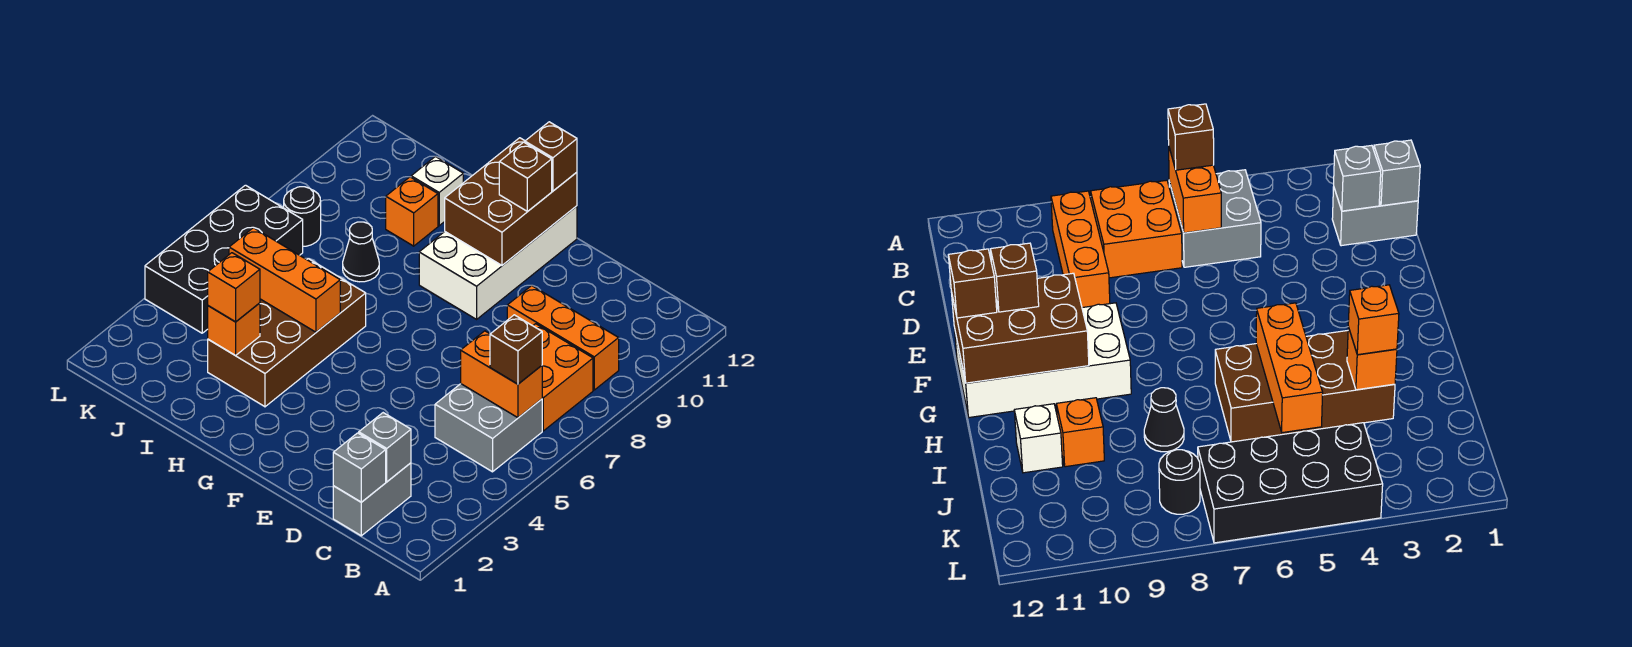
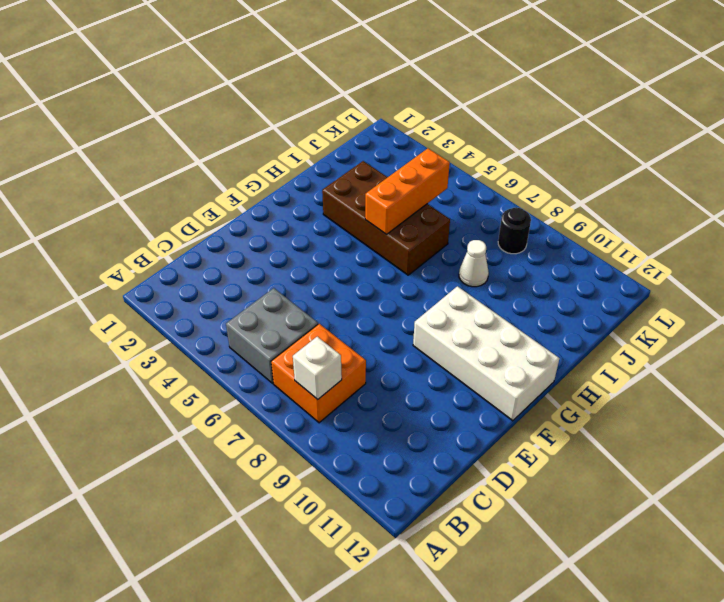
white brick B8 level 2 -> white brick I11 level 1
white cone I8 level 1 -> black cone I8 level 1
none -> orange brick B9:D9 level 1
none -> grey brick C1:C2 level 1
none -> orange brick I10 level 1

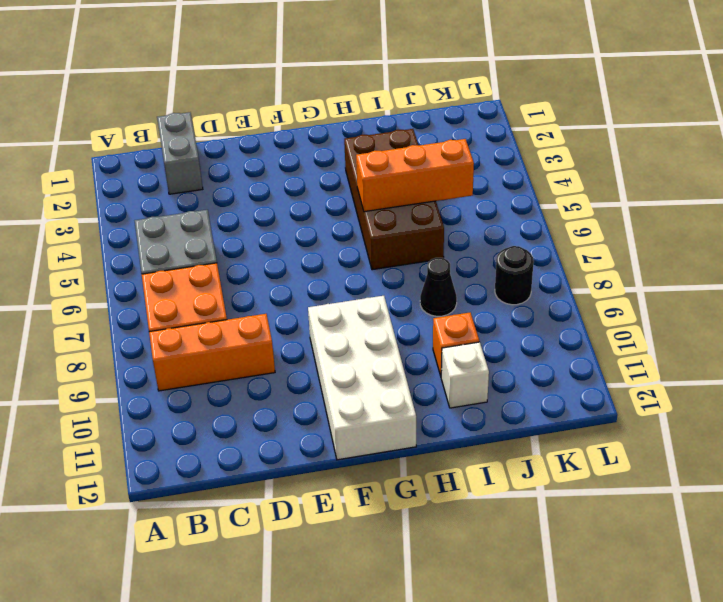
none -> black brick K4:L7 level 1
none -> orange brick B6:C6 level 2
none -> grey brick C1 level 2

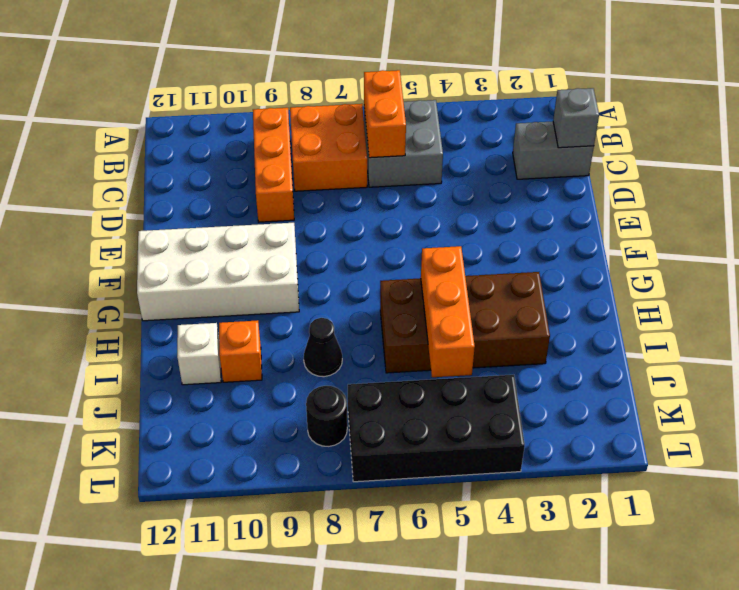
none -> grey brick C2 level 2
none -> brown brick F10:G12 level 2
none -> orange brick I3 level 2

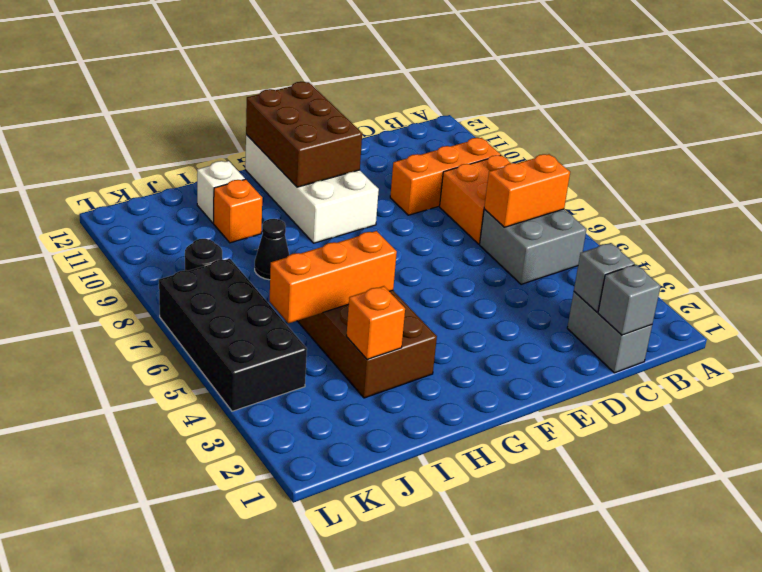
none -> brown brick B6 level 3
none -> brown brick F11 level 3
none -> brown brick F12 level 3

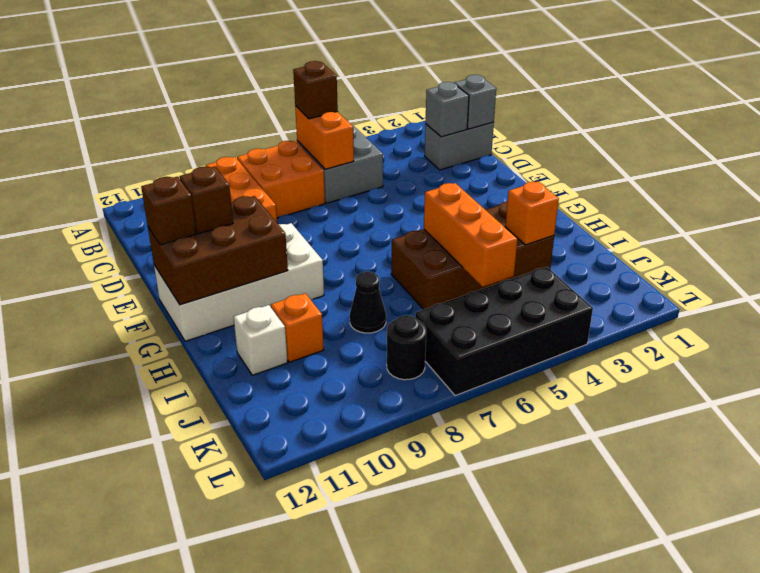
none -> orange brick I3 level 3

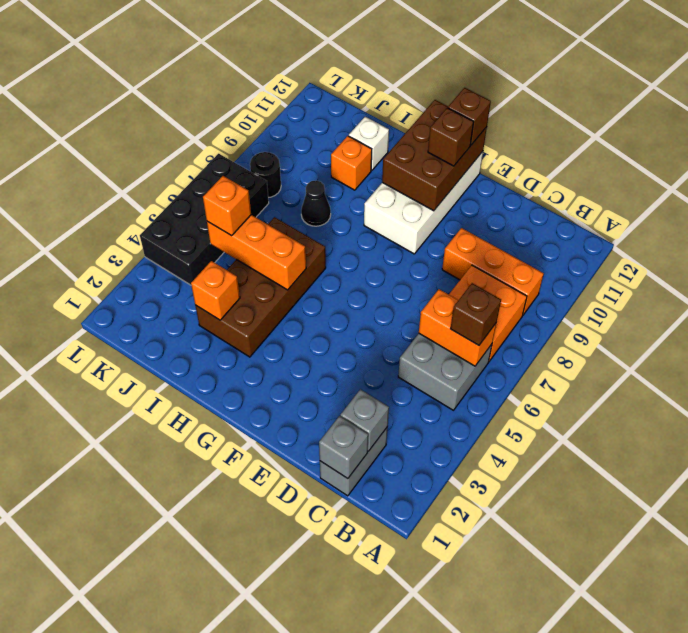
orange brick J5 level 3 -> orange brick I3 level 3

